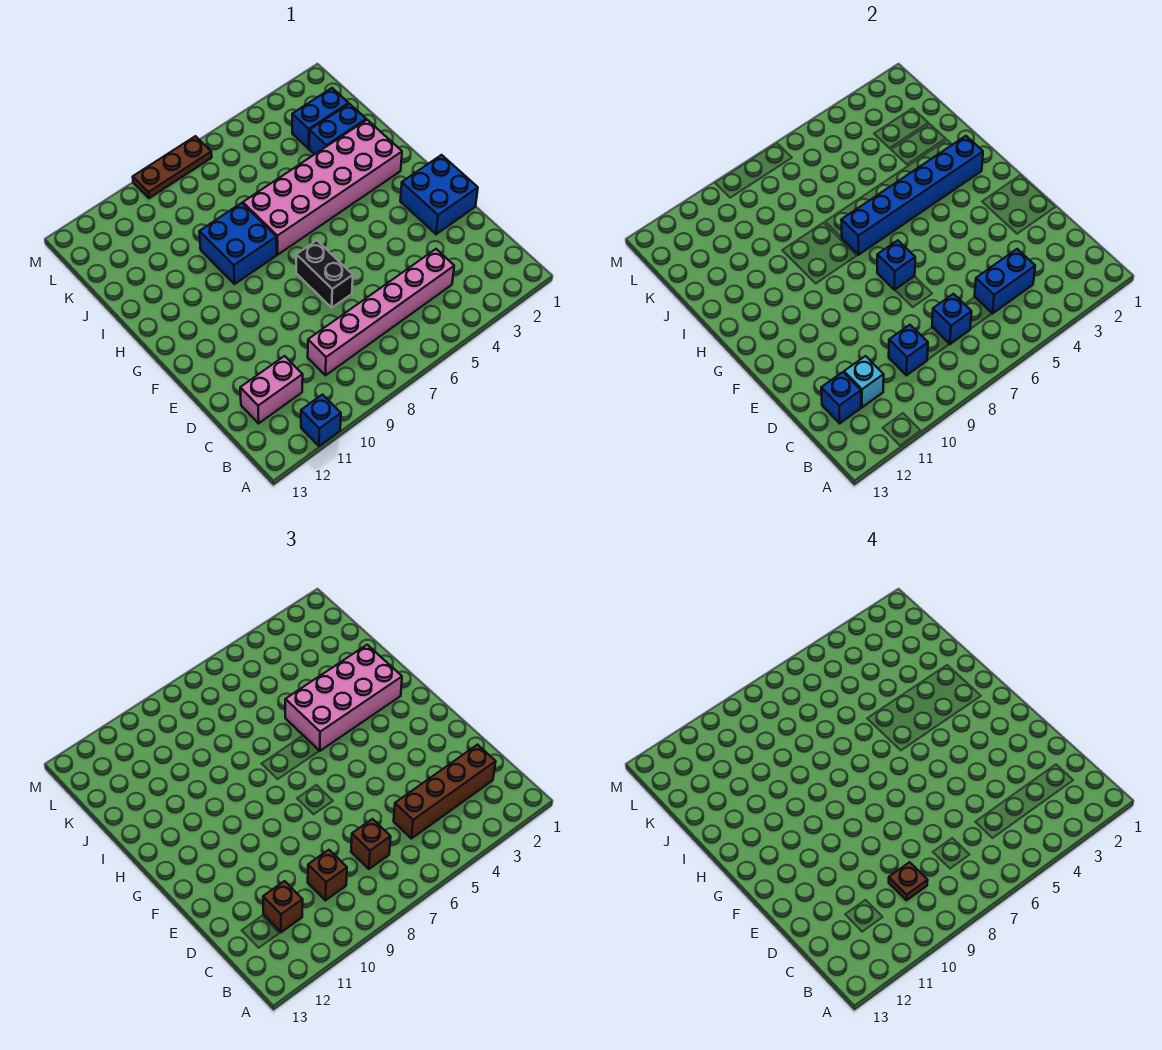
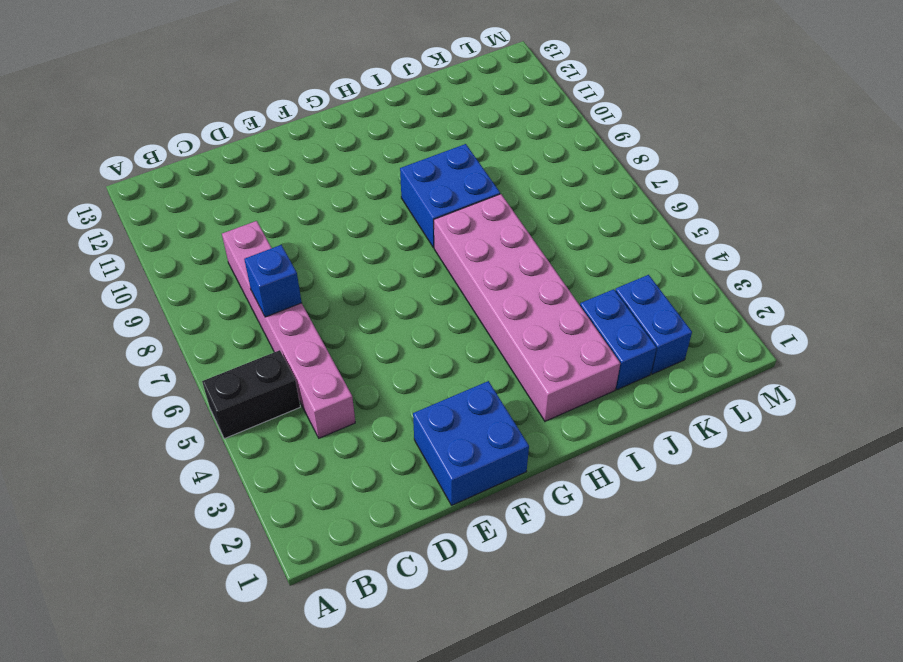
black brick A5:B5 level 1 -> black brick E7:F7 level 1
none -> blue brick A11 level 1
none -> pink brick C11:C12 level 1
none -> brown plate M7:M9 level 1

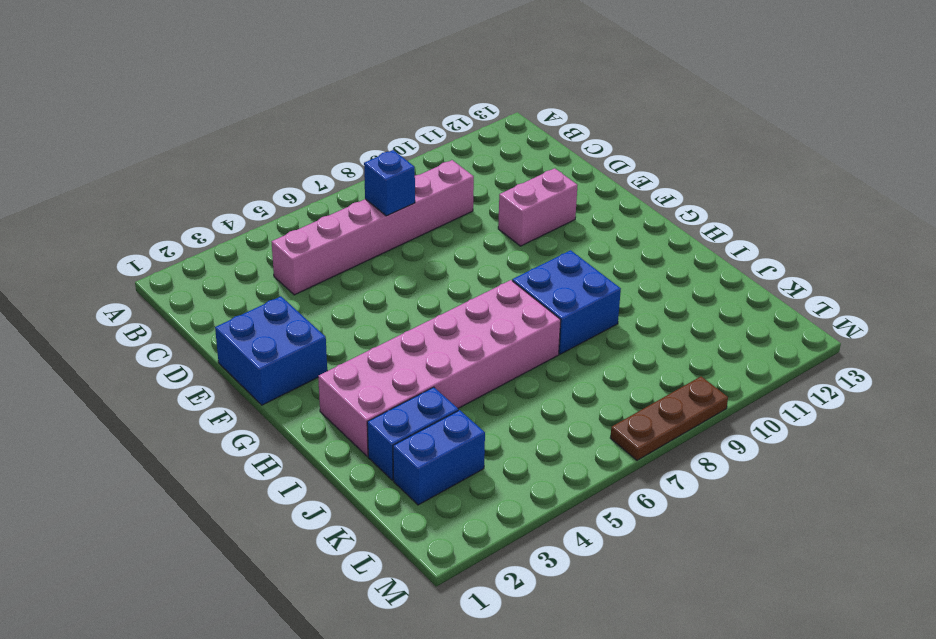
pink brick E10:E11 level 1 -> pink brick C11:C12 level 1
none -> blue brick A11 level 1
none -> black brick E7:F7 level 1
none -> blue brick C4:C5 level 2

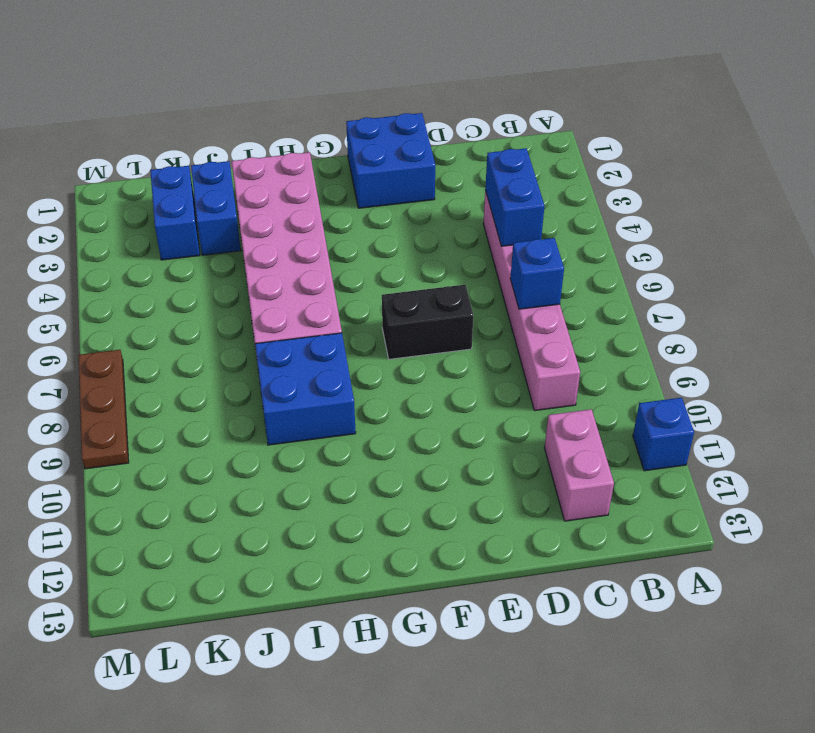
none -> blue brick C9 level 2
none -> cyan brick C11 level 2
none -> blue brick C12 level 2

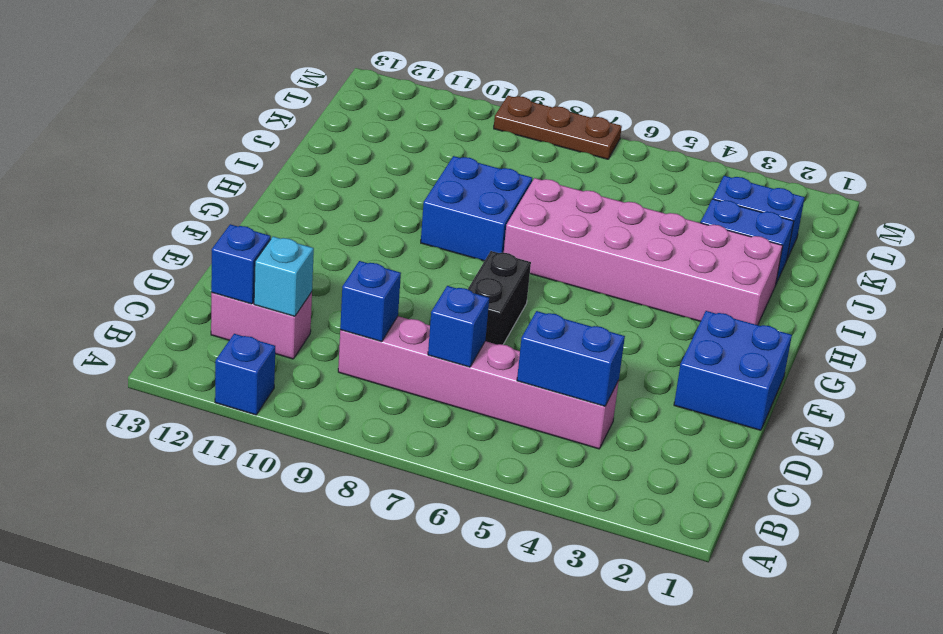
none -> blue brick F7 level 2
none -> blue brick H2:H7 level 2
none -> brown brick C2:C5 level 3

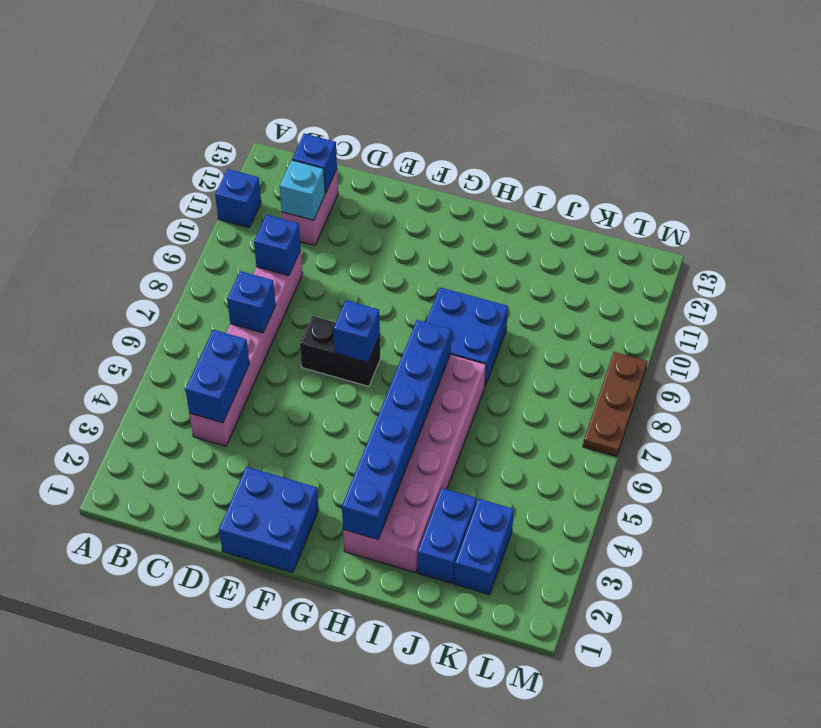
none -> brown brick C2:C5 level 3
none -> brown brick C7 level 3
none -> brown brick C9 level 3

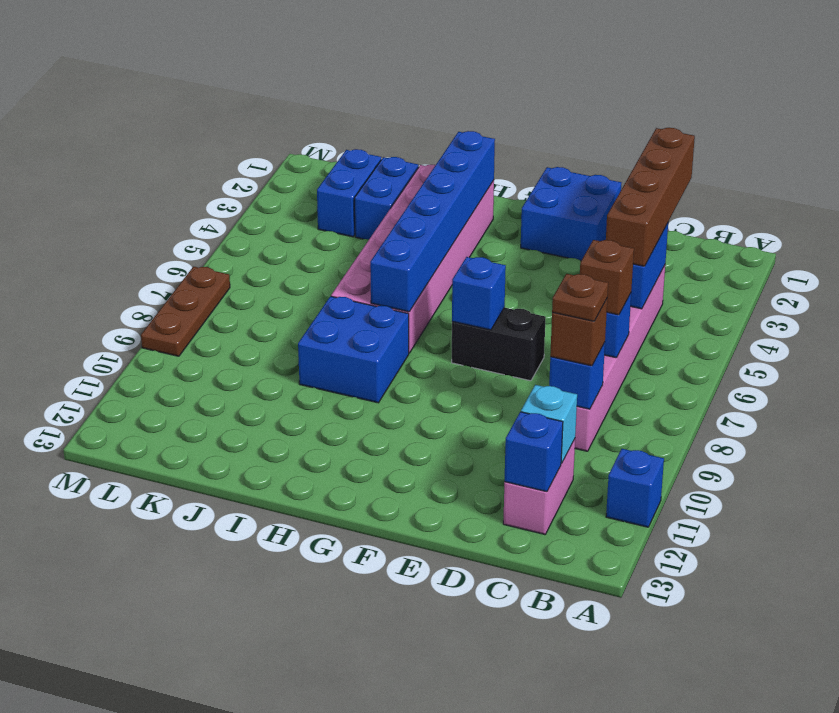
none -> brown brick C11 level 3
none -> pink brick H2:I5 level 3

